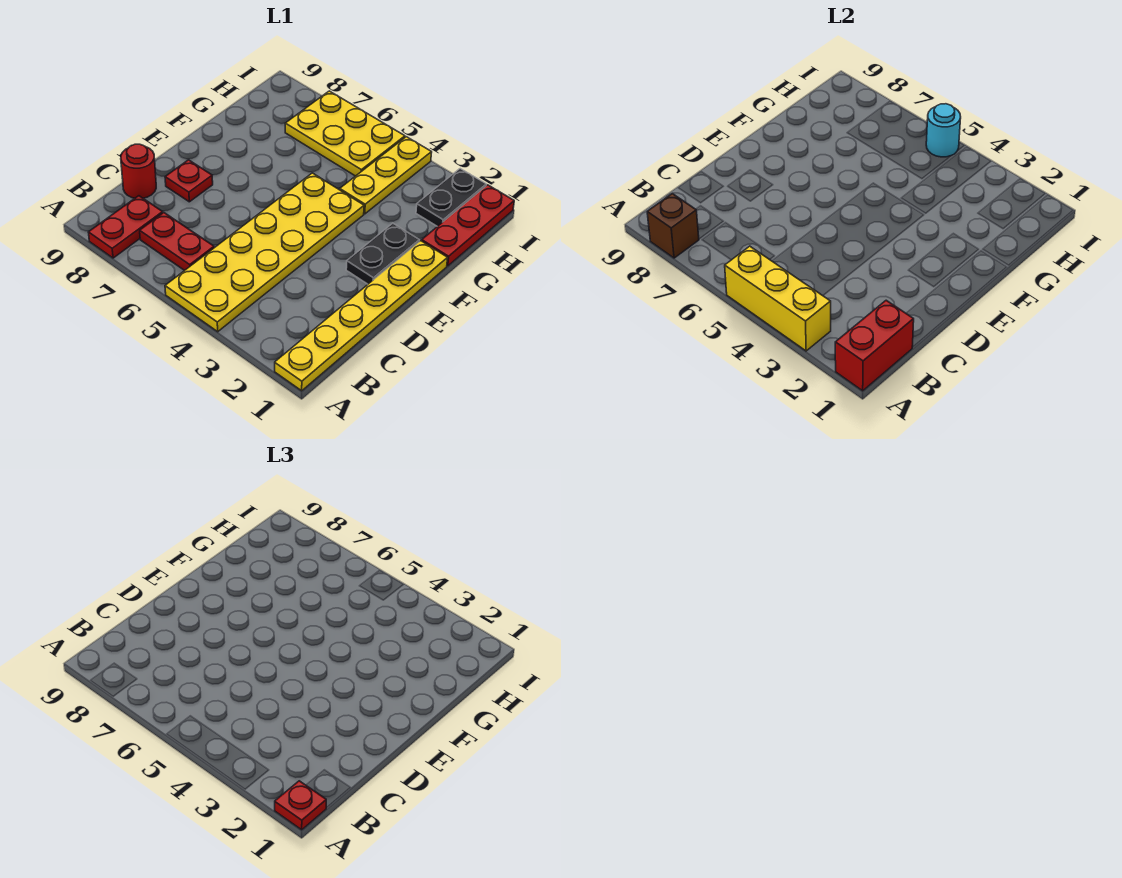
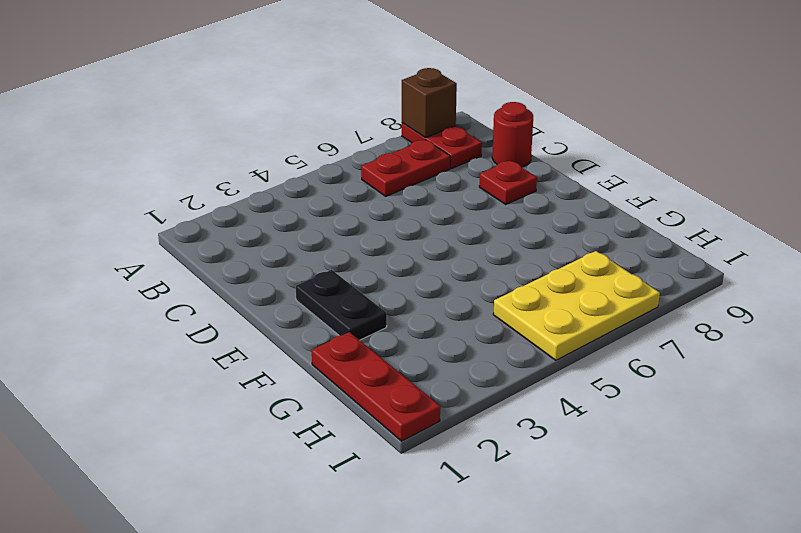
none -> yellow plate A1:F1 level 1
none -> yellow plate A4:F5 level 1
none -> yellow plate G4:I4 level 1

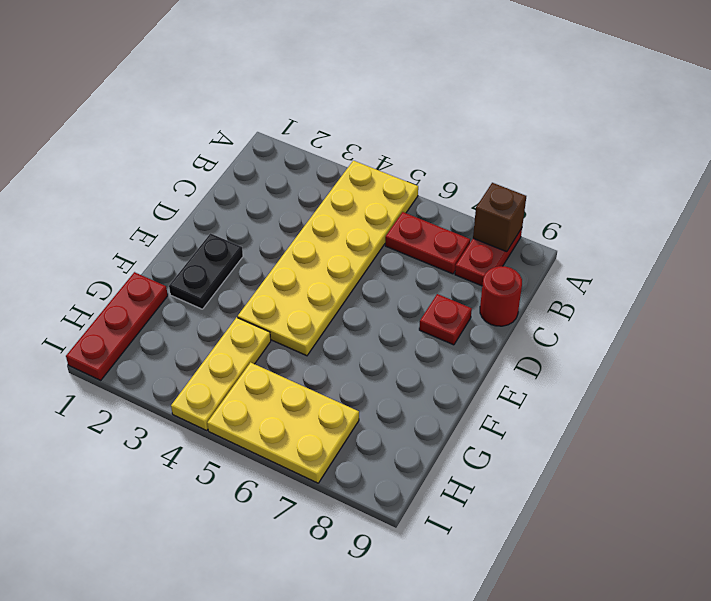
none -> yellow plate A1:F1 level 1
none -> black plate H2:I2 level 1
none -> red brick A1:B1 level 2

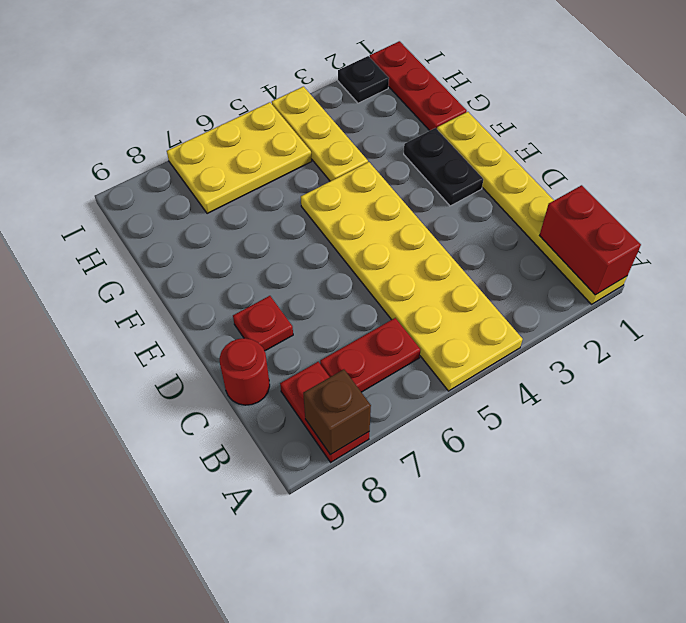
black plate I2 level 1 -> black plate H2:I2 level 1
none -> yellow brick A3:A5 level 2
none -> cyan round brick I5 level 2
none -> red plate A1 level 3

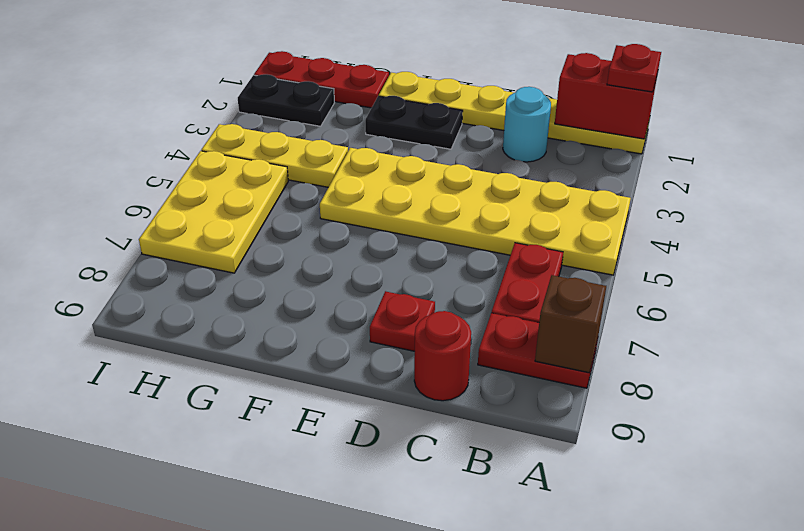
cyan round brick C2 level 1 -> cyan round brick I5 level 2
none -> yellow brick A3:A5 level 2

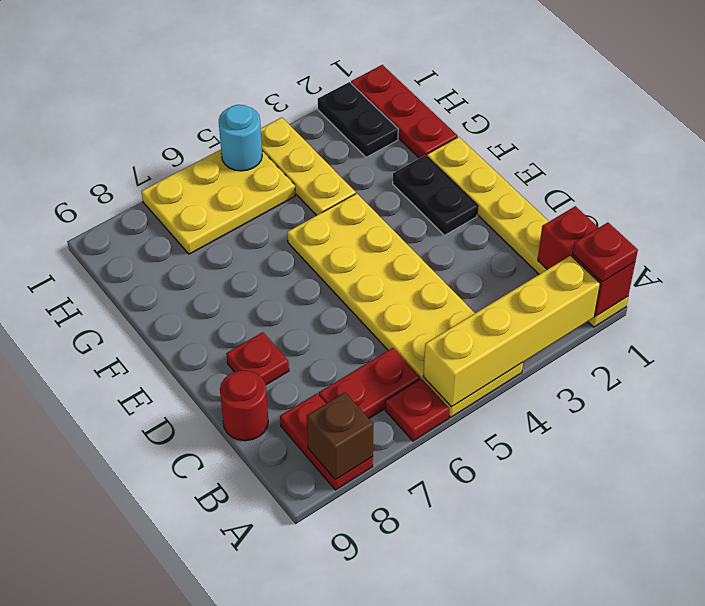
yellow brick A2:A5 level 2 -> yellow brick A3:A5 level 2
red plate A6 level 1 -> none

